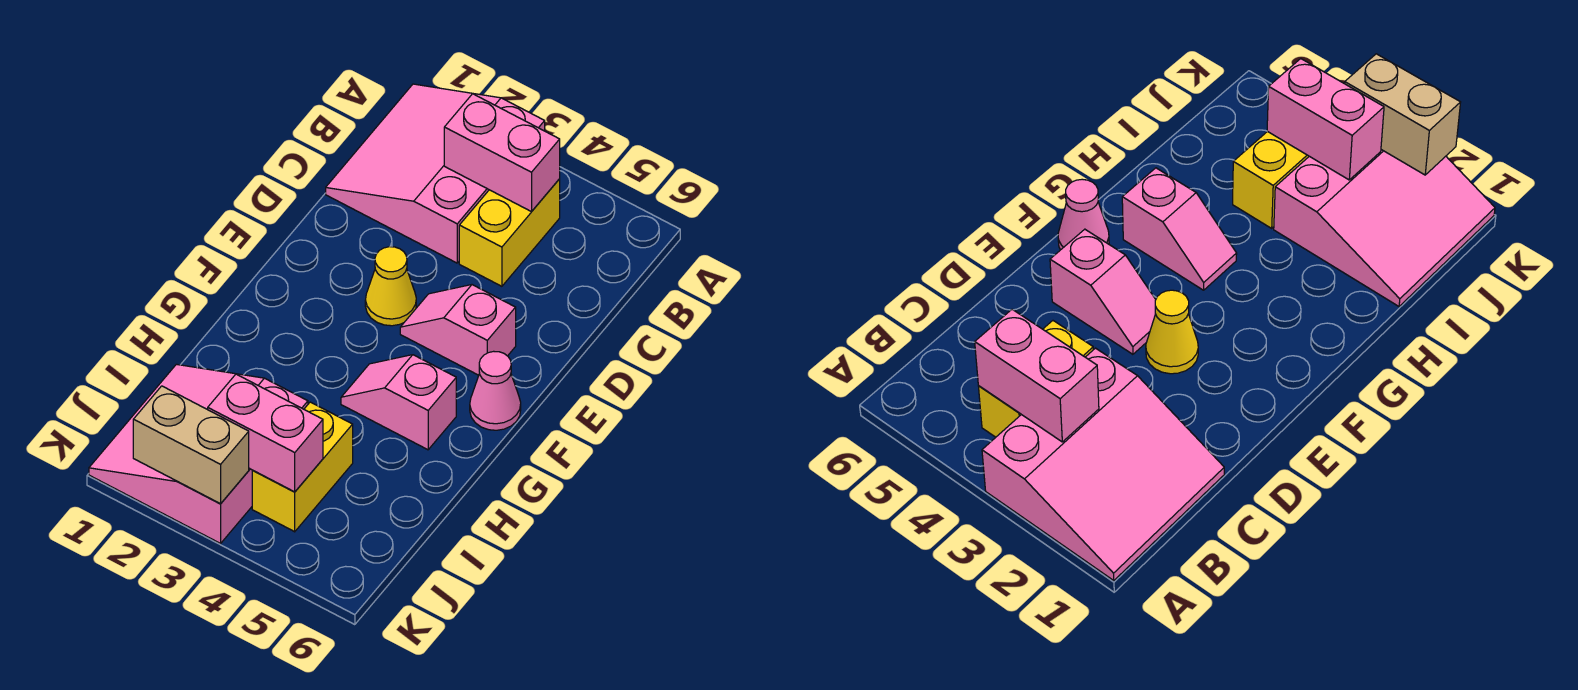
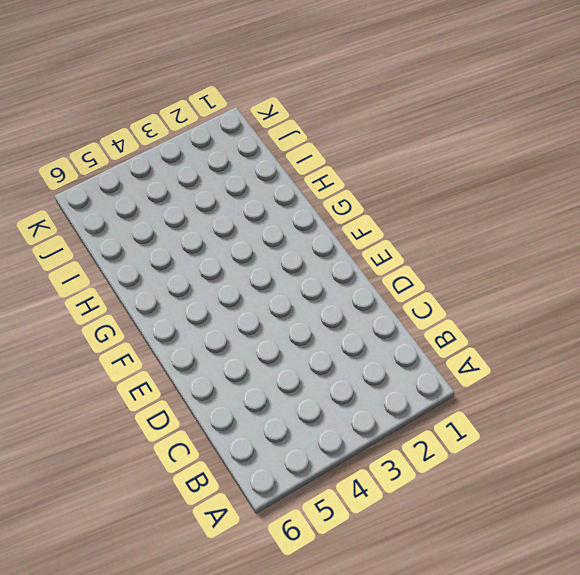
none -> pink slope A1:C3 level 1 top 3
none -> yellow brick B4:C4 level 1

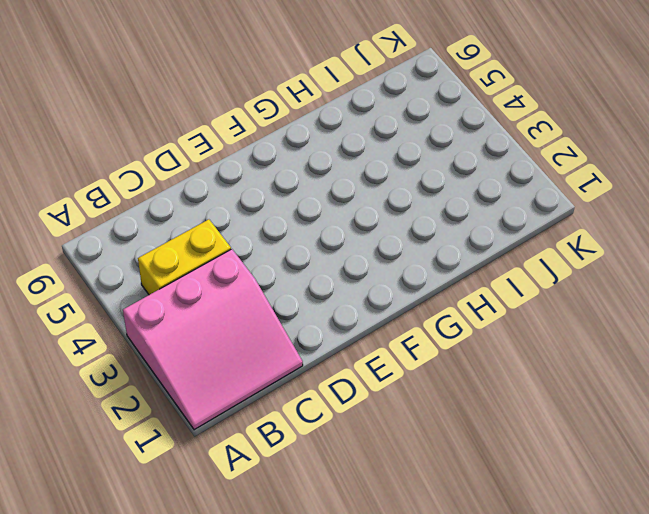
none -> yellow cone E3 level 1
none -> pink slope E4:E5 level 1 top 5

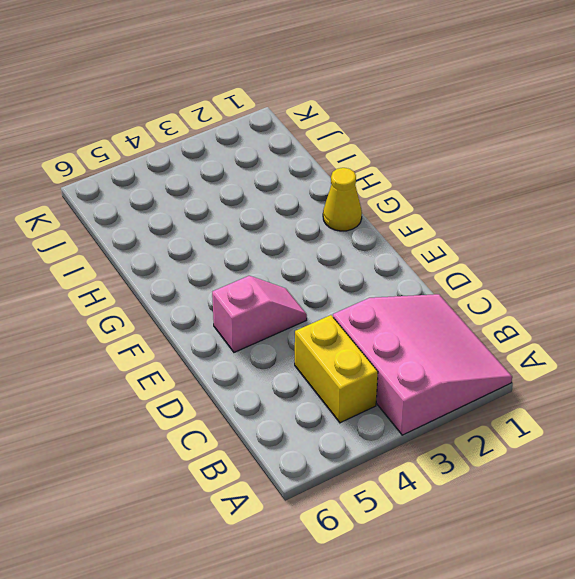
yellow cone G1 level 1 -> yellow cone E3 level 1
none -> pink cone F6 level 1
none -> pink slope G4:G5 level 1 top 5

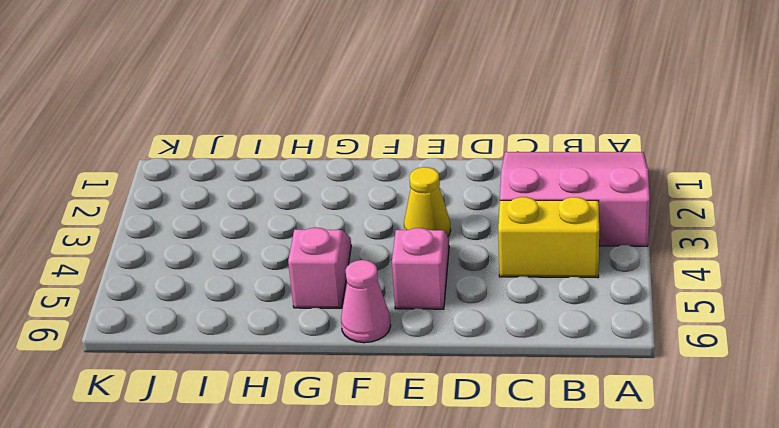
none -> pink slope I1:K3 level 1 top 3
none -> yellow brick I4:J4 level 1

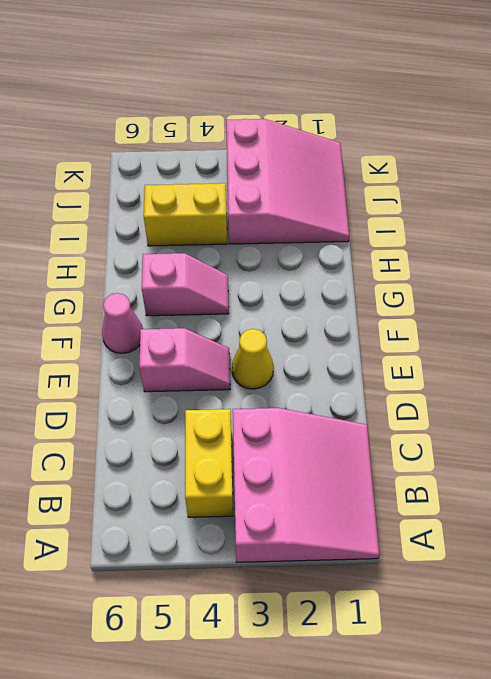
yellow brick I4:I5 level 1 -> yellow brick I4:J4 level 1
none -> pink brick B3:B4 level 2
none -> pink brick J3:J4 level 2

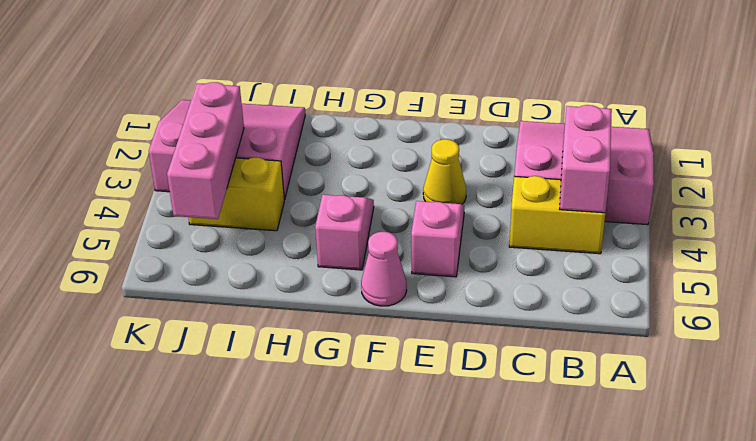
pink brick J3:J5 level 2 -> pink brick J3:J4 level 2
none -> tan brick K2:K3 level 2

